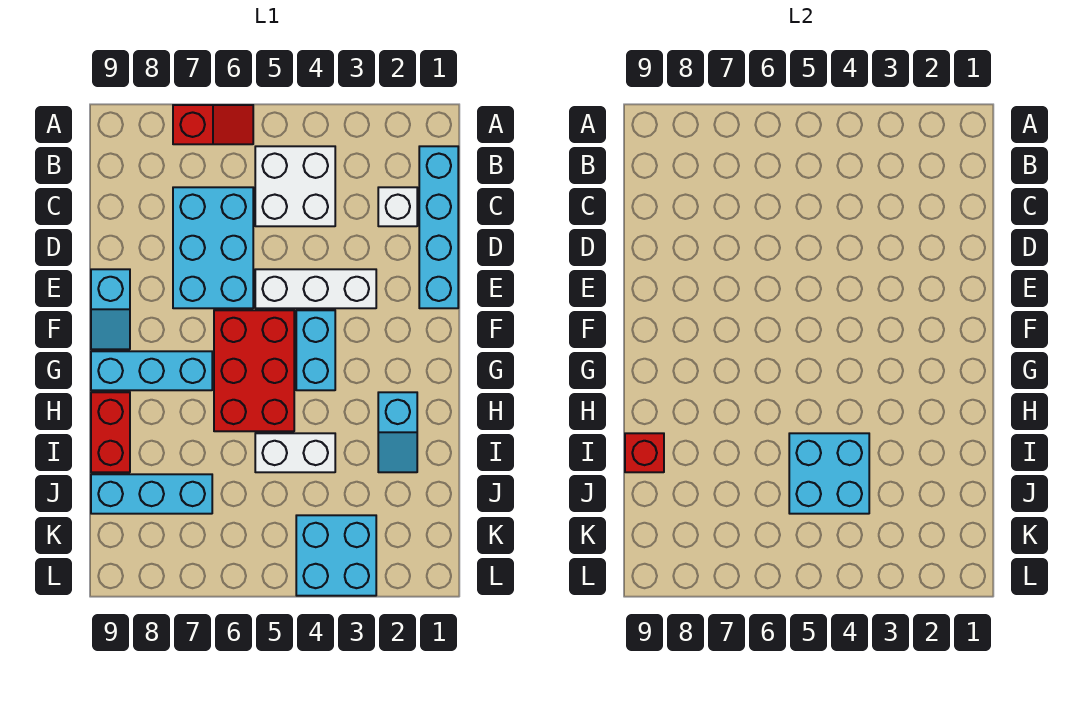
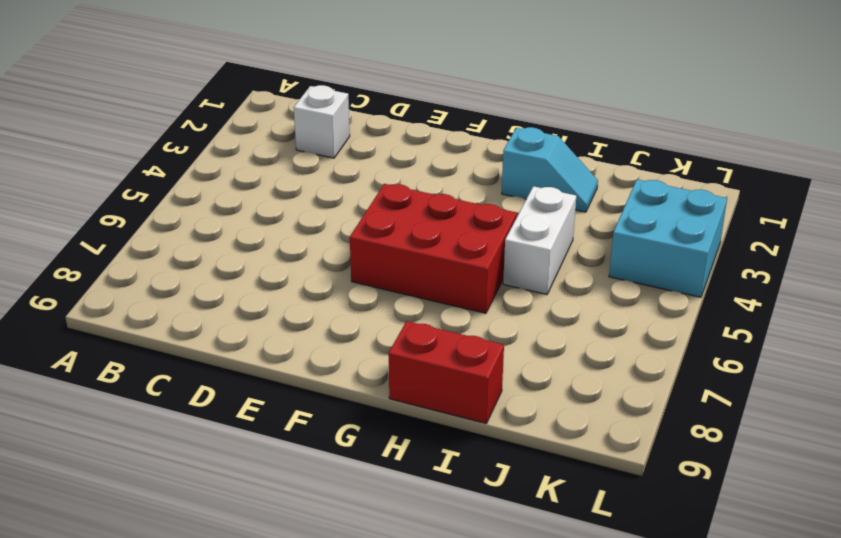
none -> red slope A6:A7 level 1 top 7
none -> cyan brick B1:E1 level 1
none -> white brick B4:C5 level 1

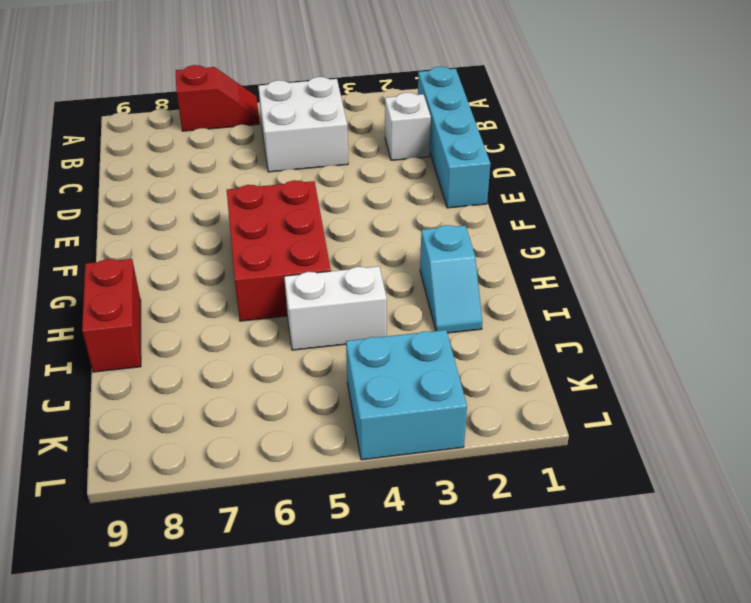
none -> cyan brick C6:E7 level 1
none -> white brick E3:E5 level 1
none -> cyan slope E9:F9 level 1 top E

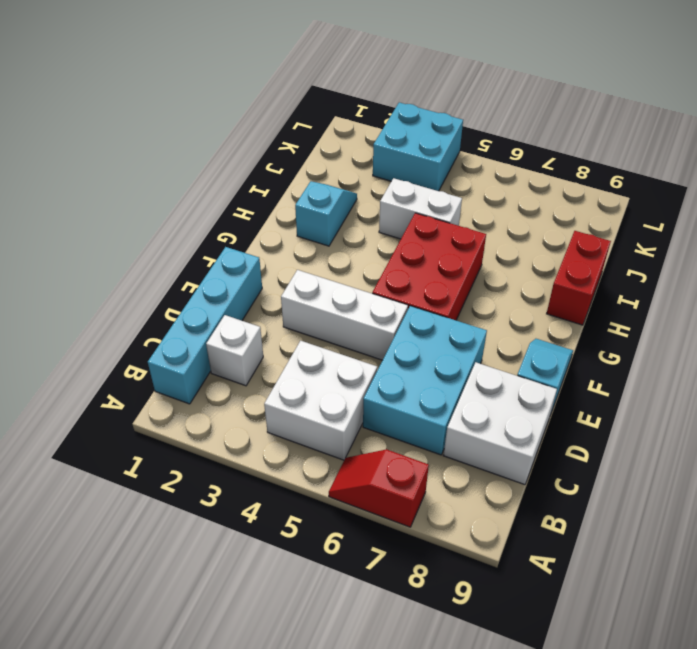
white brick C8:D9 level 1 -> none
none -> cyan brick F4:G4 level 1
none -> cyan brick G7:G9 level 1
none -> cyan brick J7:J9 level 1

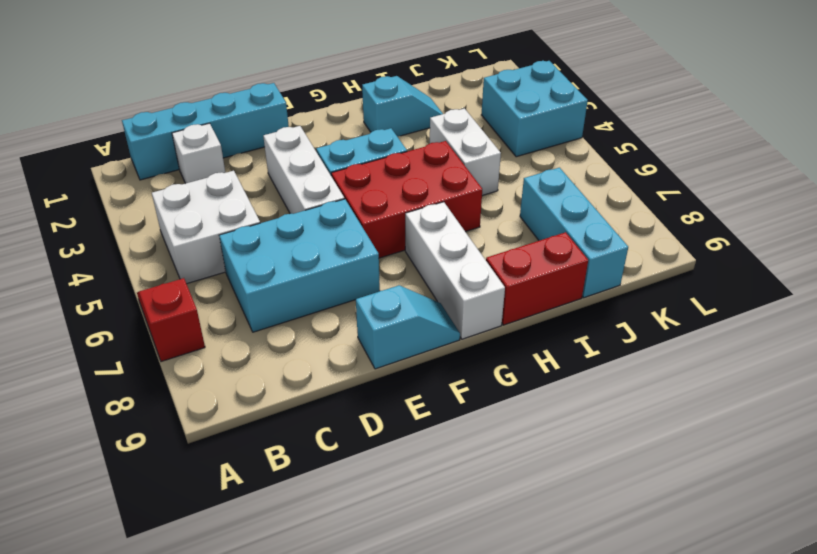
white brick G7:G9 level 1 -> cyan brick G7:G9 level 1
none -> cyan brick I4:J5 level 2
none -> red brick I9 level 2

